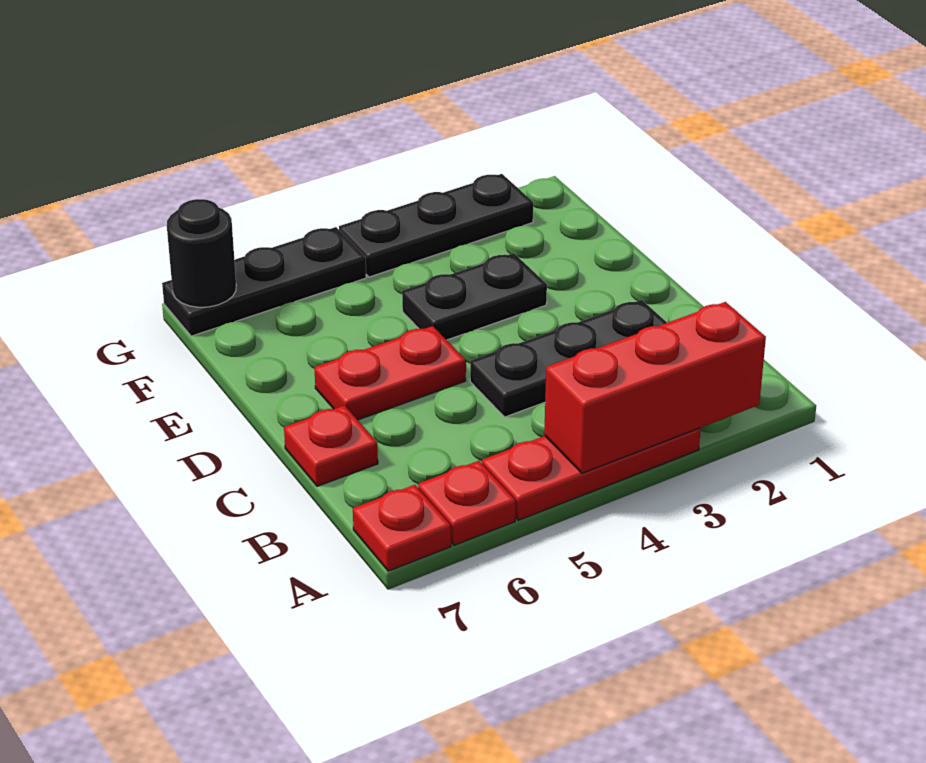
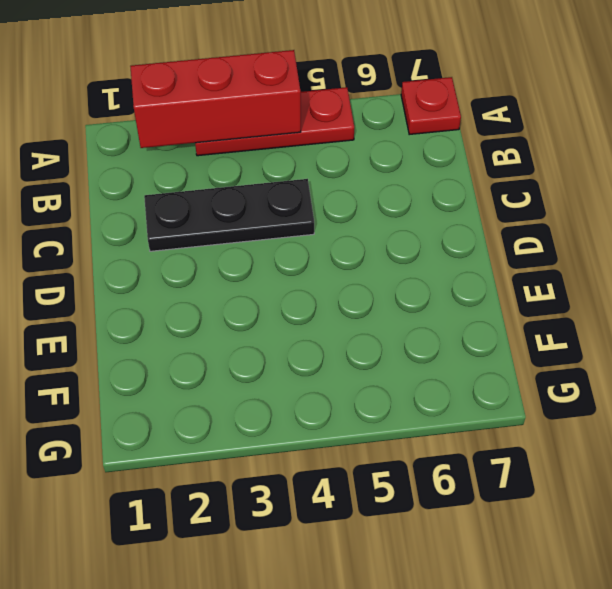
none -> red plate A6 level 1
none -> red plate C7 level 1

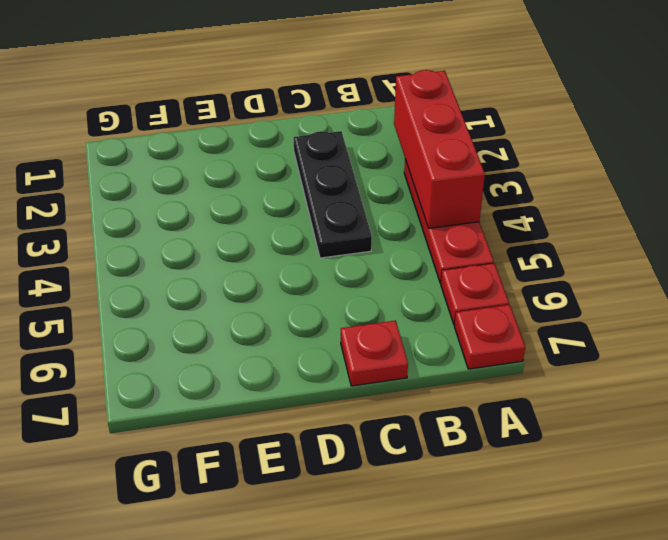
none -> red plate D5:D6 level 1
none -> black plate E3:E4 level 1

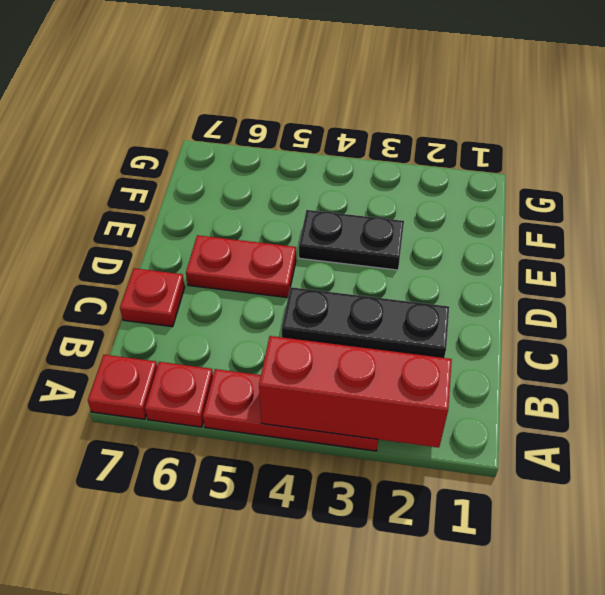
none -> black plate G2:G4 level 1
none -> black plate G5:G7 level 1

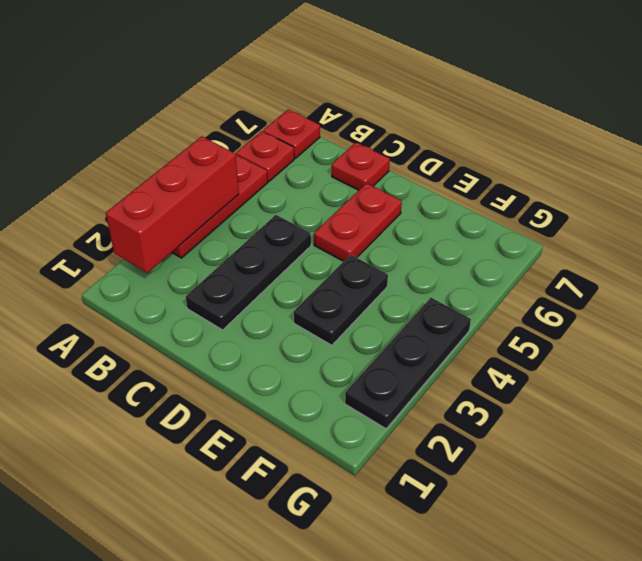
none -> black plate G5:G7 level 1
none -> black round brick G7 level 2

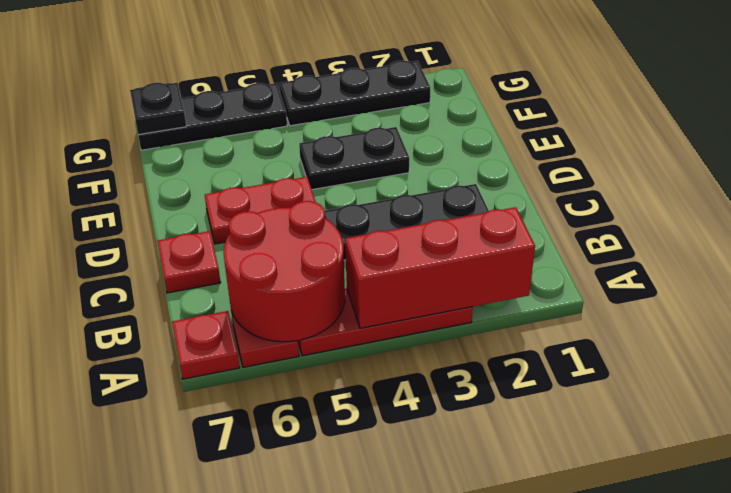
red round brick A5:B6 level 2 -> none
black plate G7 level 2 -> black round brick G7 level 2

